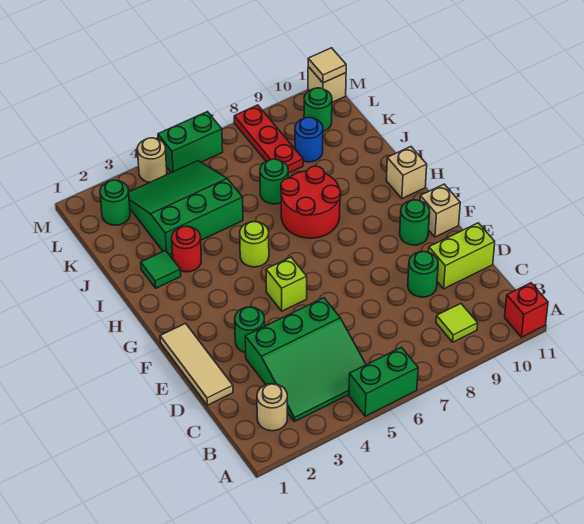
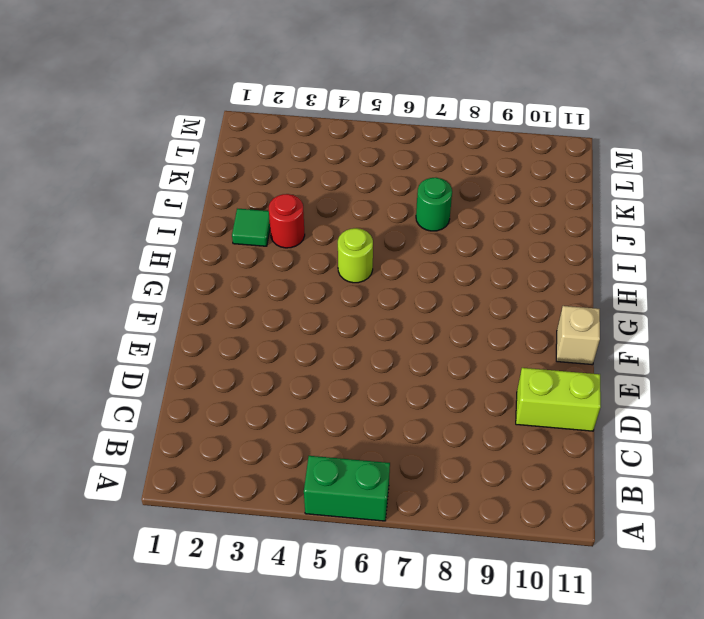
none -> red brick A11 level 1
none -> tan round brick B2 level 1
none -> green slope B3:D5 level 1 top D

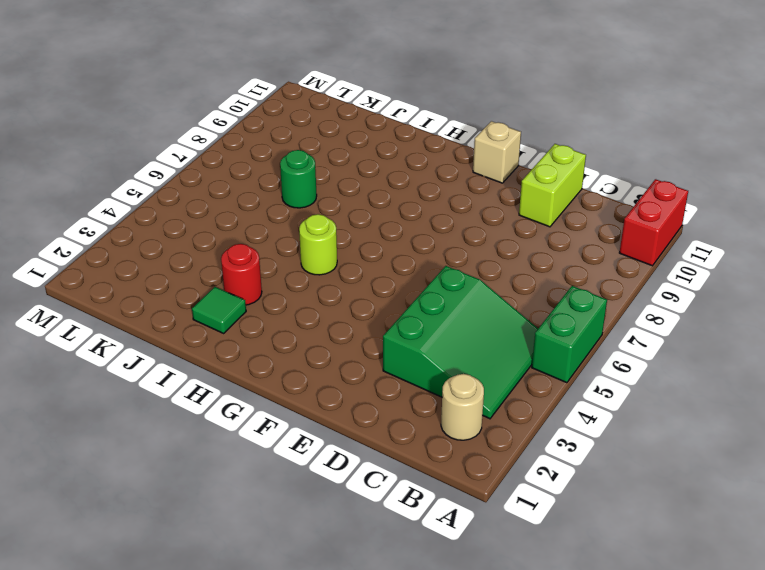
red brick A10:A11 level 1 -> red brick A11 level 1
none -> lime tile B9 level 1
none -> tan tile D1:F1 level 1
none -> green round brick D9 level 1

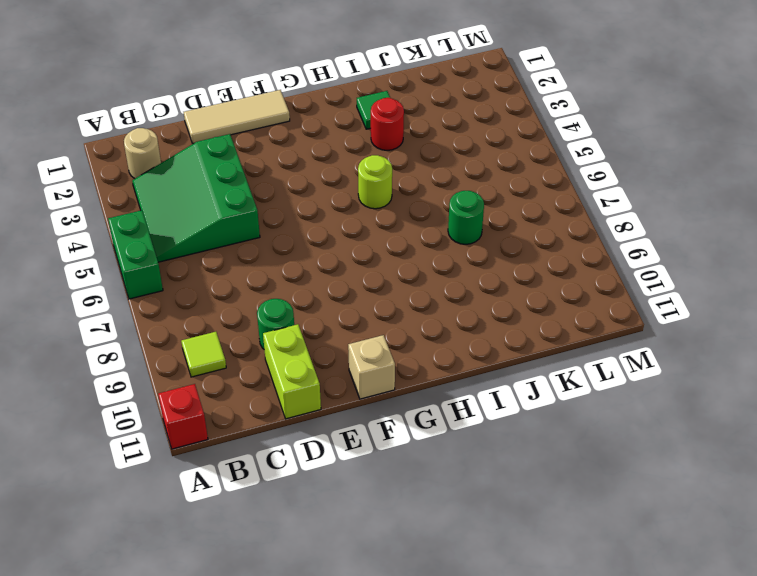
none -> green round brick E3 level 1
none -> lime brick F5 level 1
none -> green round brick F10 level 1

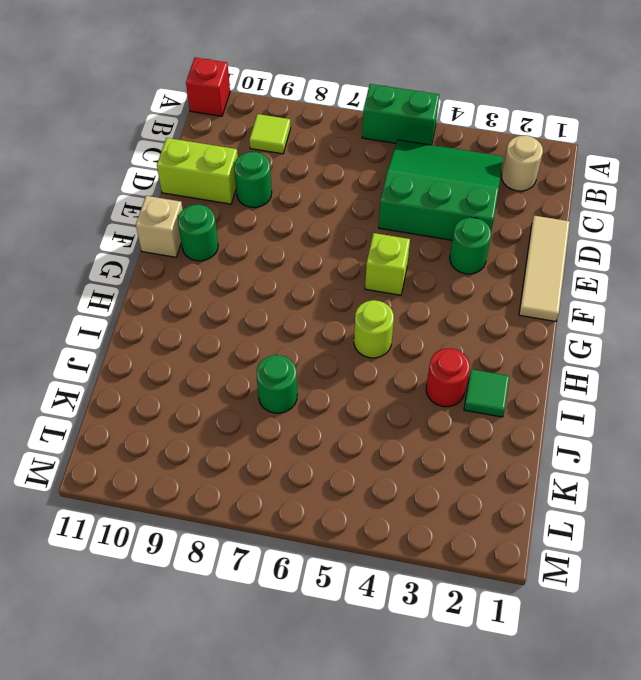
none -> red round brick H7:I8 level 1
none -> tan brick H11 level 1
none -> green slope J3:L5 level 1 top J

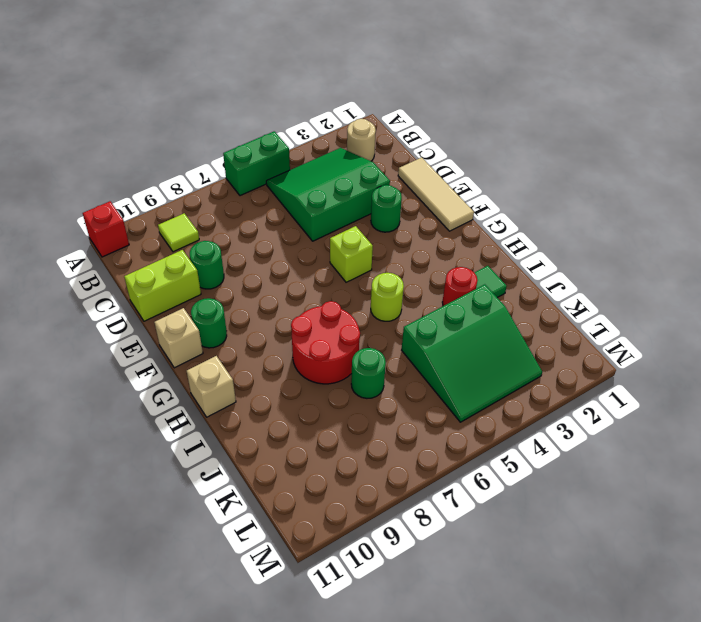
none -> red plate K8:M8 level 1
none -> blue round brick K9 level 1
none -> green round brick L2 level 1

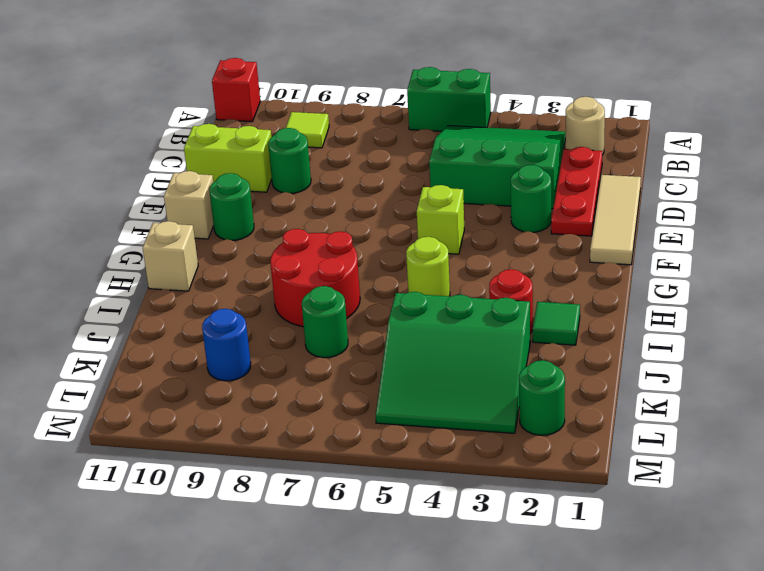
red plate C2:E2 level 1 -> red plate K8:M8 level 1
none -> green round brick L10 level 1
none -> tan round brick M4 level 1
none -> green brick M5:M6 level 1

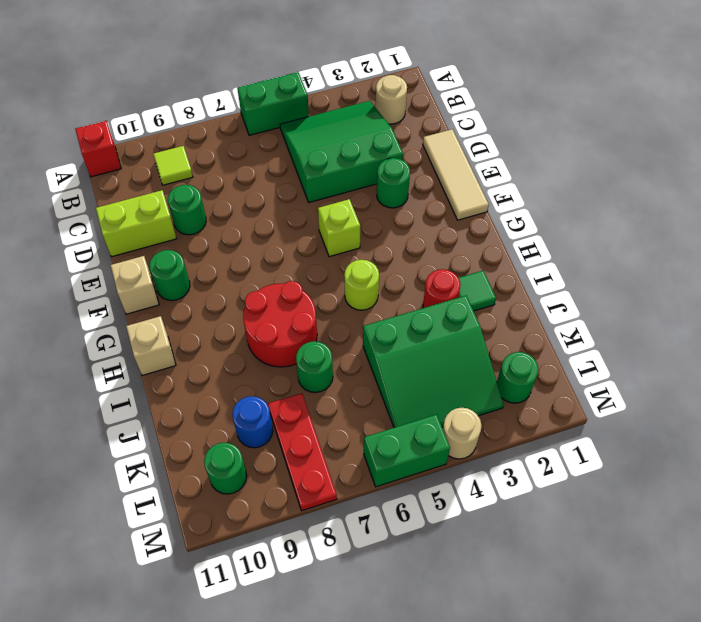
none -> tan brick M11 level 1
none -> tan tile M11 level 2

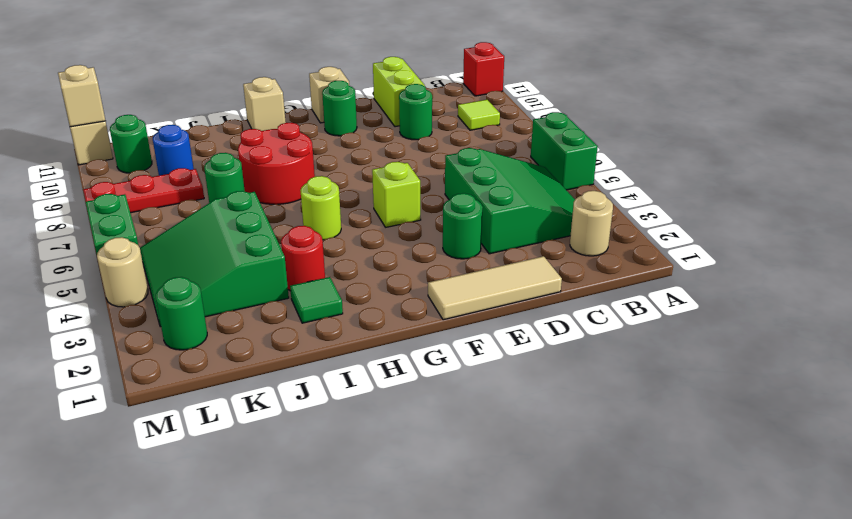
tan brick M11 level 2 -> tan tile M11 level 2

